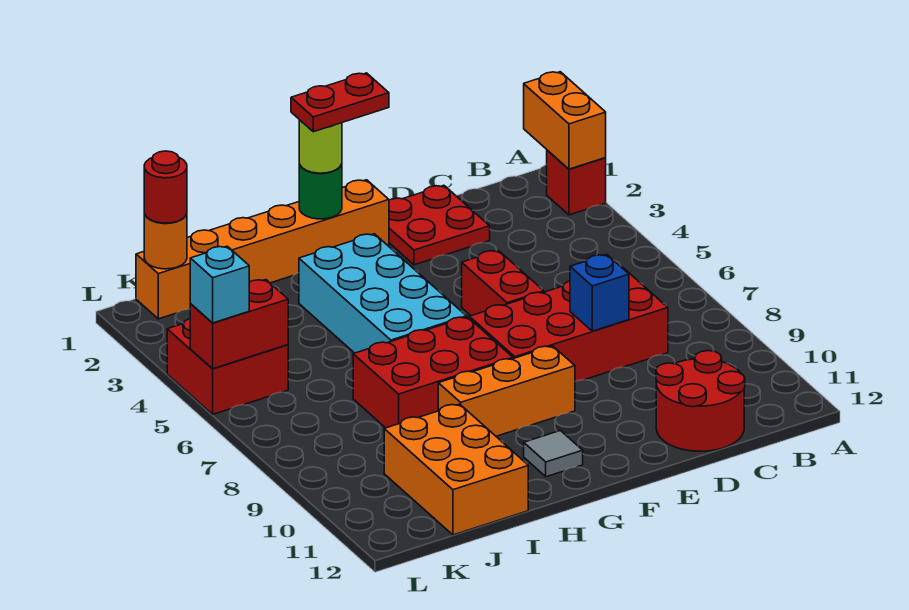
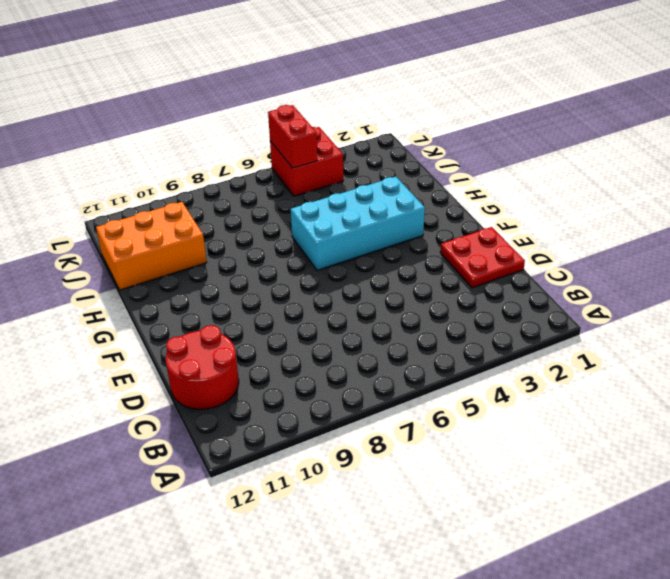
none -> red brick A2 level 1
none -> red brick C7:F8 level 1
none -> red brick E5:E6 level 1

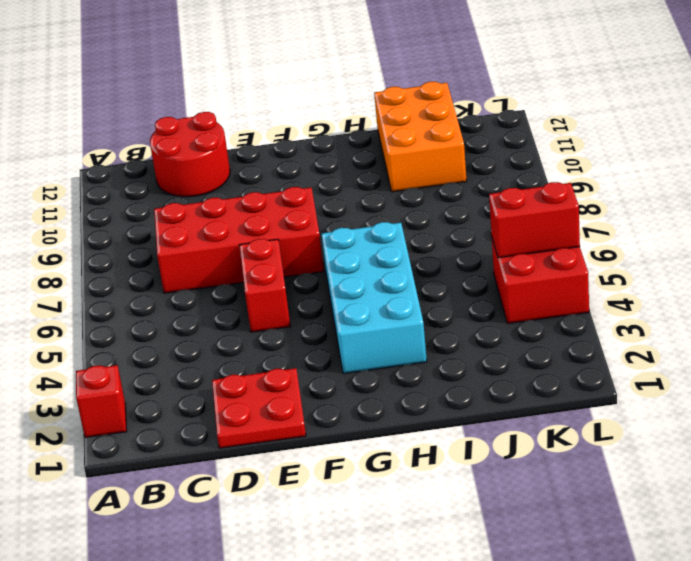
none -> orange brick F1:K1 level 1
none -> orange brick F9:H9 level 1
none -> red brick G7:I8 level 1

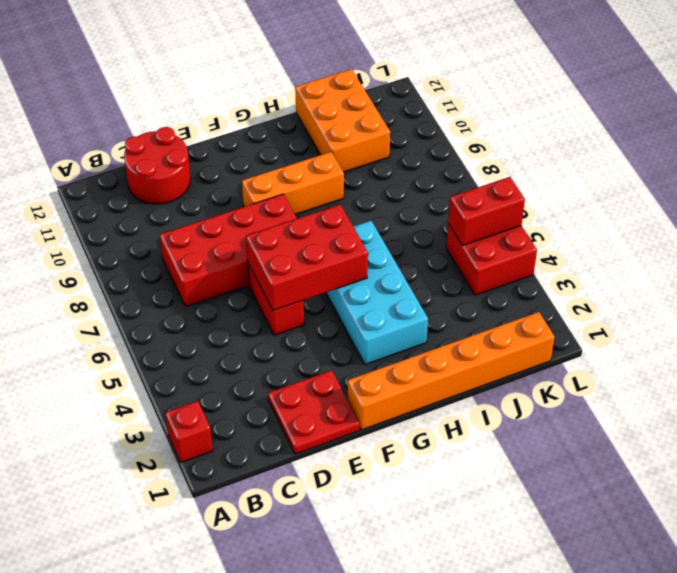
red brick E5:G6 level 2 -> red brick G7:I8 level 1
none -> grey tile G11 level 1
none -> orange brick A1:A2 level 2
none -> blue brick D8 level 2

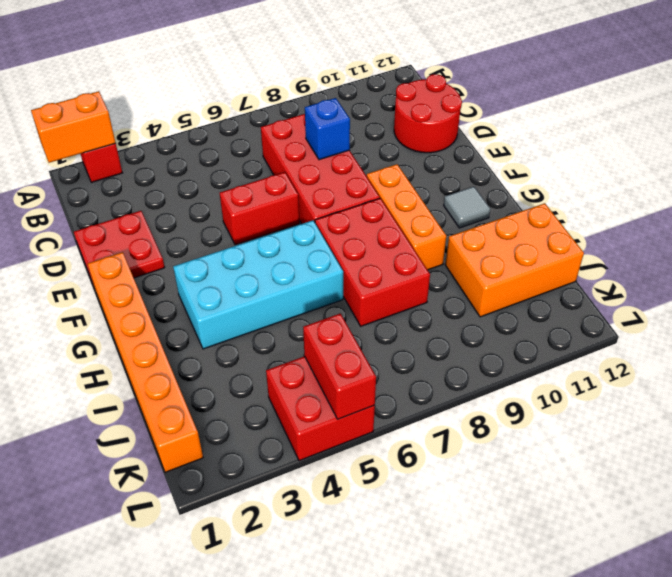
none -> green round brick G1 level 2
none -> orange round brick K1 level 2
none -> lime round brick G1 level 3

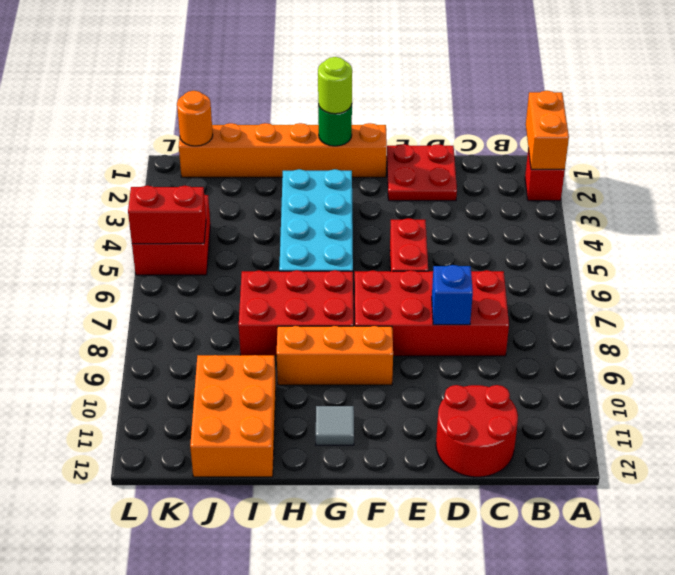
none -> red round brick K1 level 3
none -> cyan brick L5 level 3
none -> red plate F1:G1 level 4

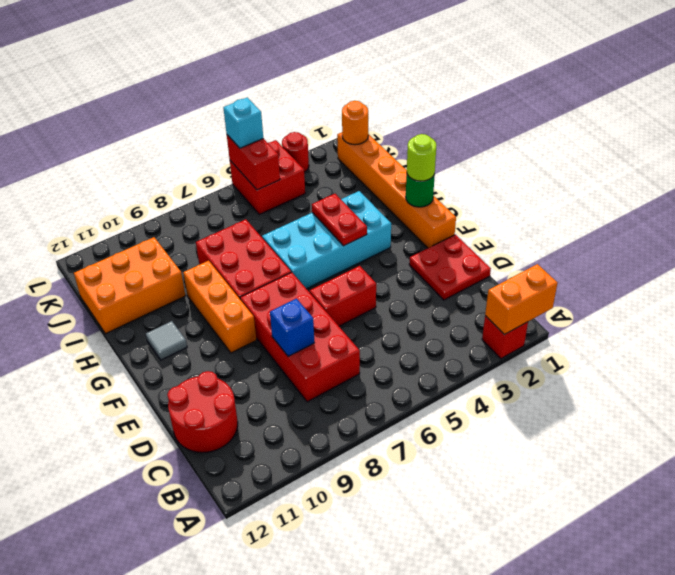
red plate G4:H4 level 2 -> red plate F1:G1 level 4
red round brick L3 level 1 -> red round brick K1 level 3

